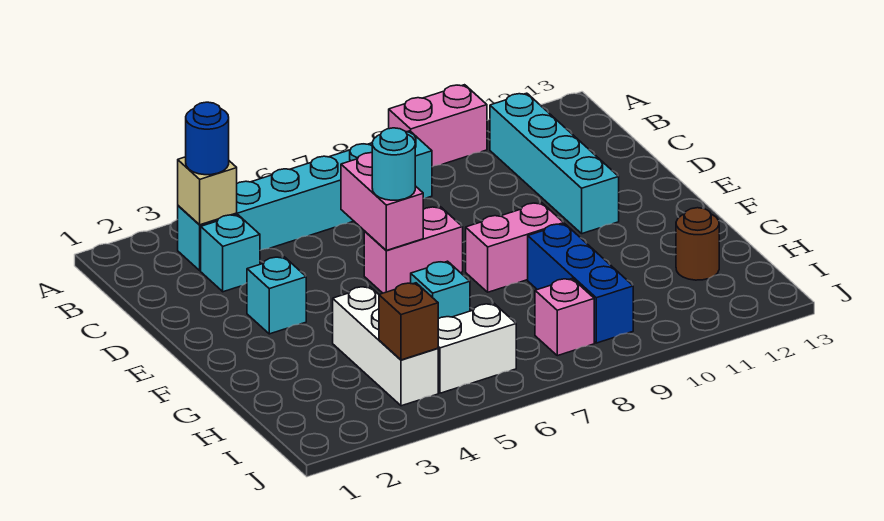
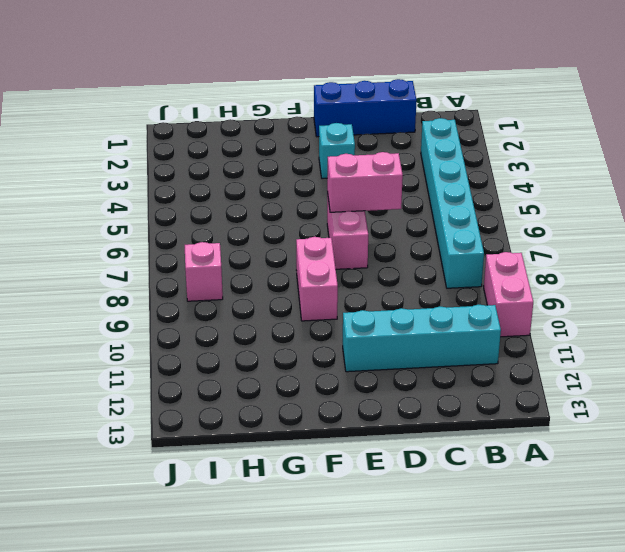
blue brick C1:E1 level 1 -> blue brick G9:I9 level 1
none -> cyan brick C3 level 1
none -> white brick G4:I4 level 1
none -> cyan brick G6 level 1

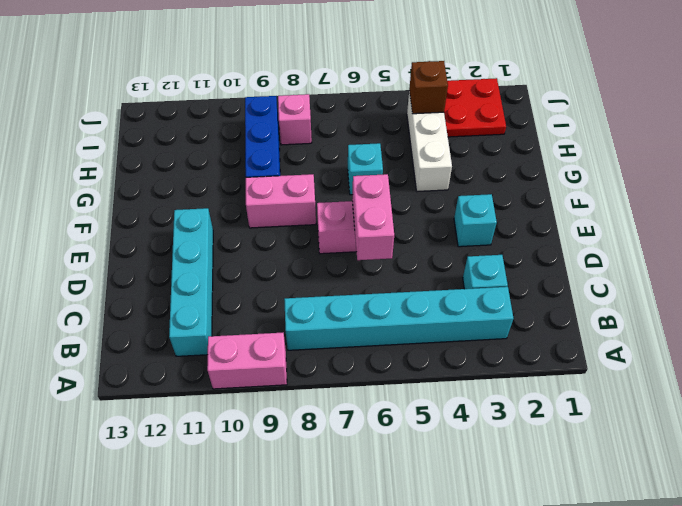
red plate I2:J3 level 1 -> none
none -> brown round brick H12 level 1
none -> white brick I5:I6 level 1
none -> tan brick B3 level 2

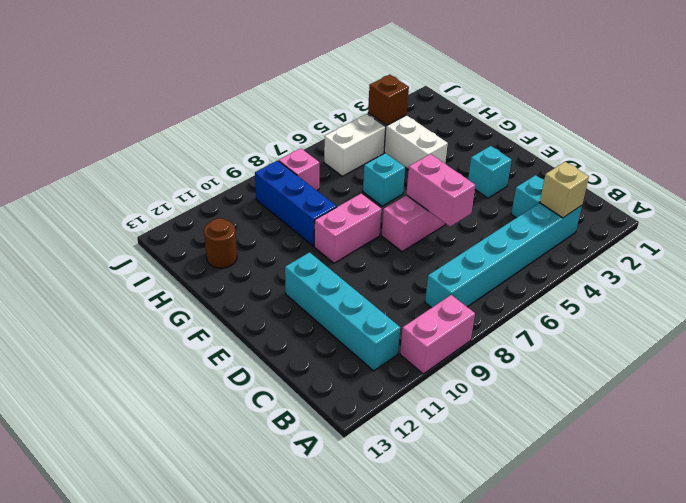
none -> blue round brick B3 level 3
none -> cyan round brick E6 level 3

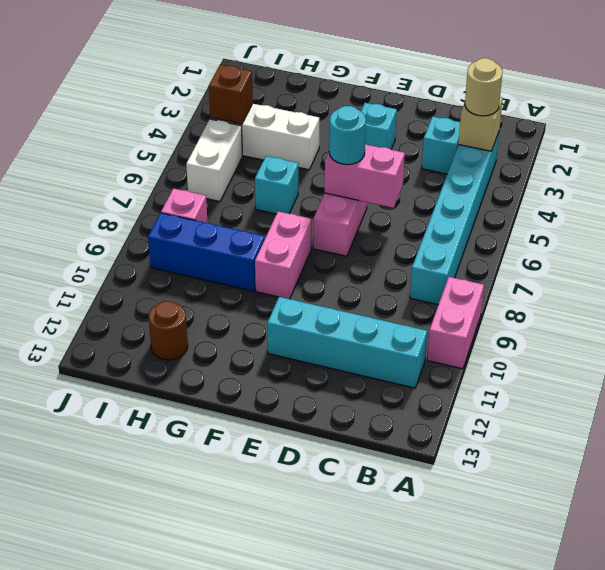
tan round brick B3 level 3 -> blue round brick B3 level 3

